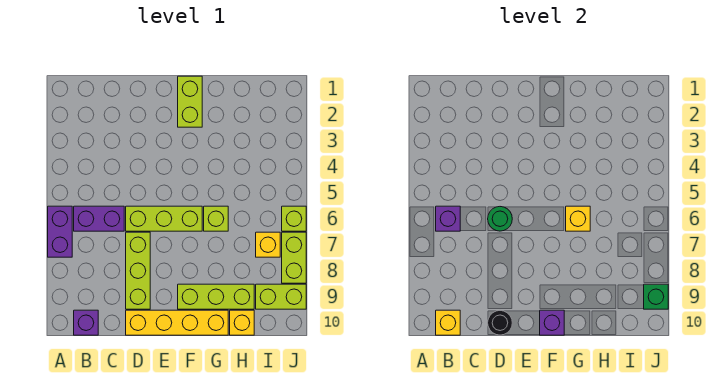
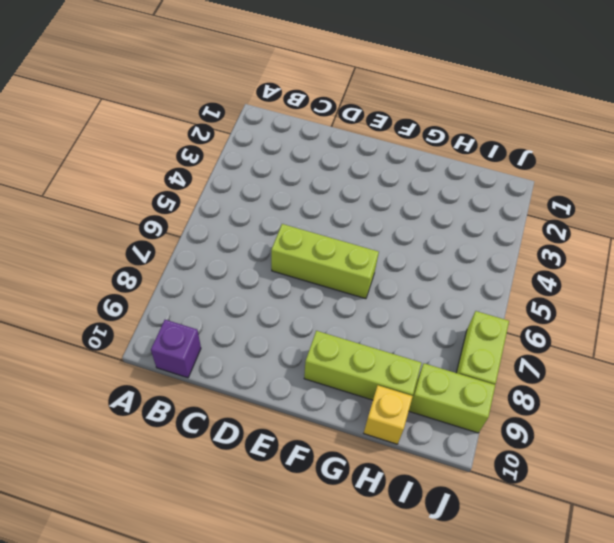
none -> purple brick A6:A7 level 1
none -> purple brick B6:C6 level 1
none -> lime brick D7:D9 level 1

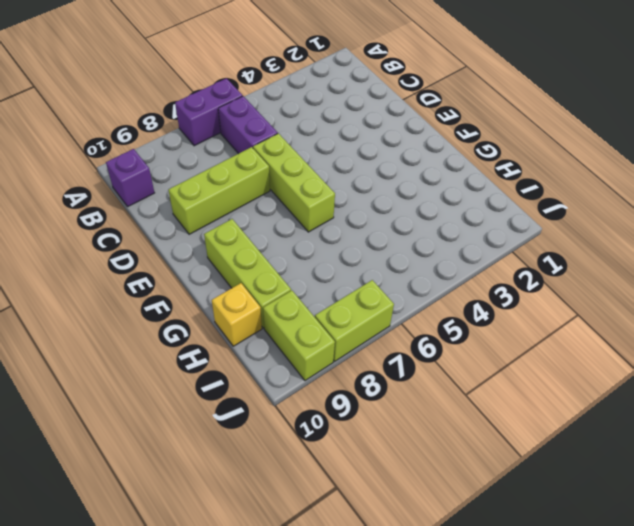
none -> yellow brick D10:G10 level 1
none -> lime brick F1:F2 level 1
none -> lime brick G6 level 1

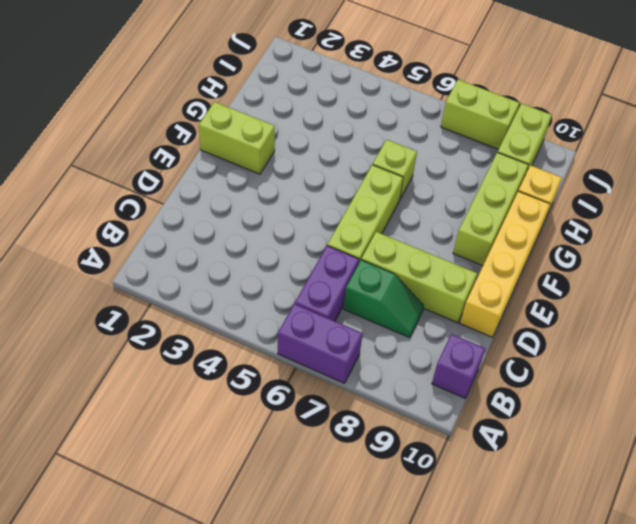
green slope C7:C8 level 1 top 7 -> none
none -> yellow brick I7 level 1
none -> lime brick J6 level 1
none -> purple brick B6 level 2

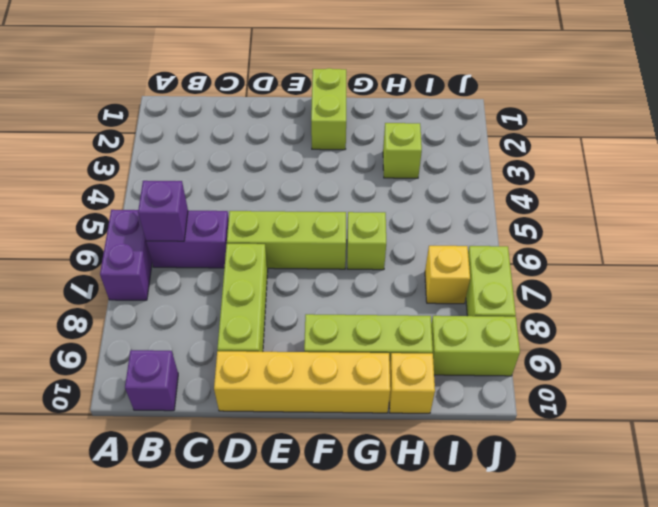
lime brick H3 level 1 -> lime brick J6 level 1
none -> yellow brick B10 level 2
none -> green round brick D6 level 2
none -> black round brick D10 level 2

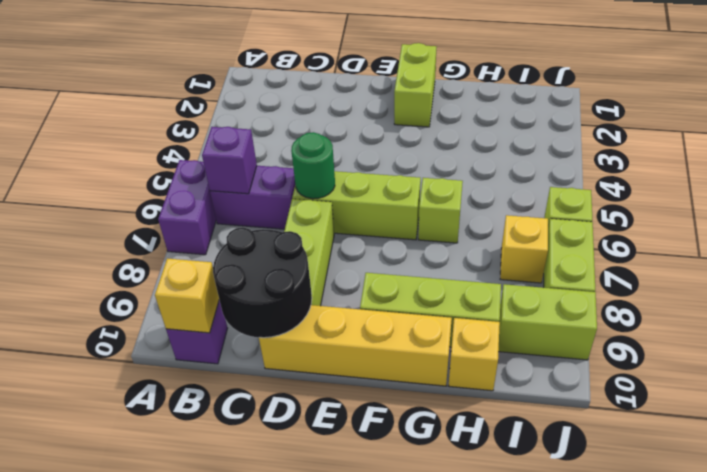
black round brick C9:D10 level 2 -> black round brick D10 level 2
none -> purple brick F10 level 2
none -> yellow brick G6 level 2
none -> green brick J9 level 2

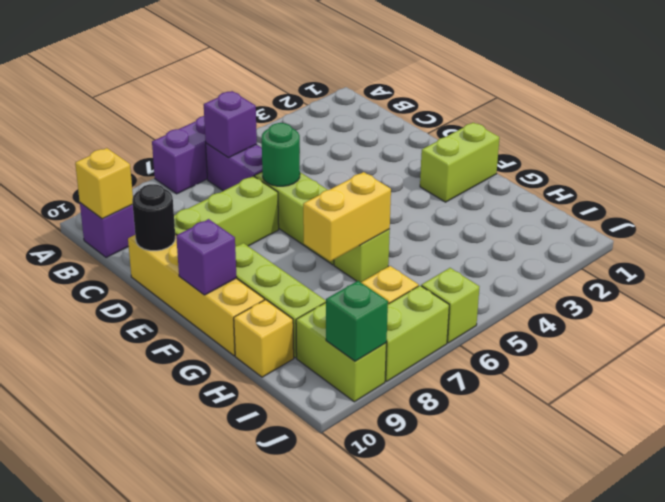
yellow brick G6:G7 level 2 -> yellow brick G6 level 2

